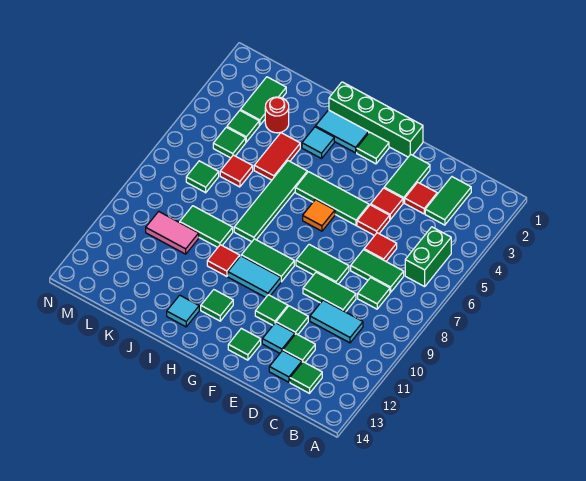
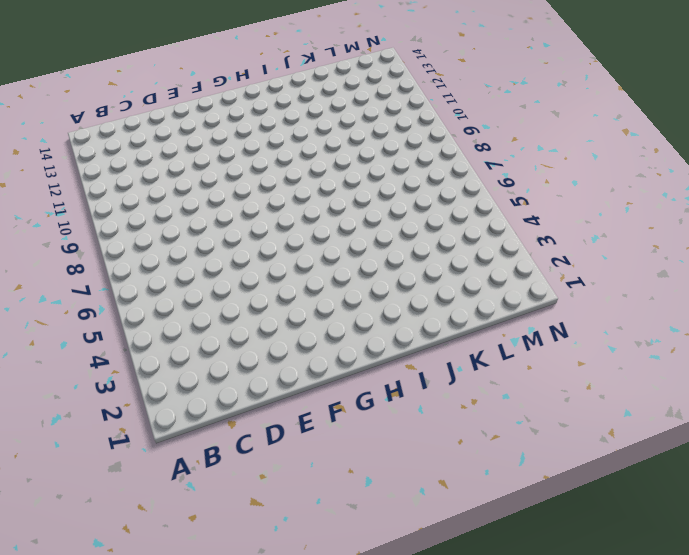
none -> green brick B5:B6 level 1
none -> green tile C2:C3 level 1
none -> green tile C7:D7 level 1
none -> green tile C8 level 1

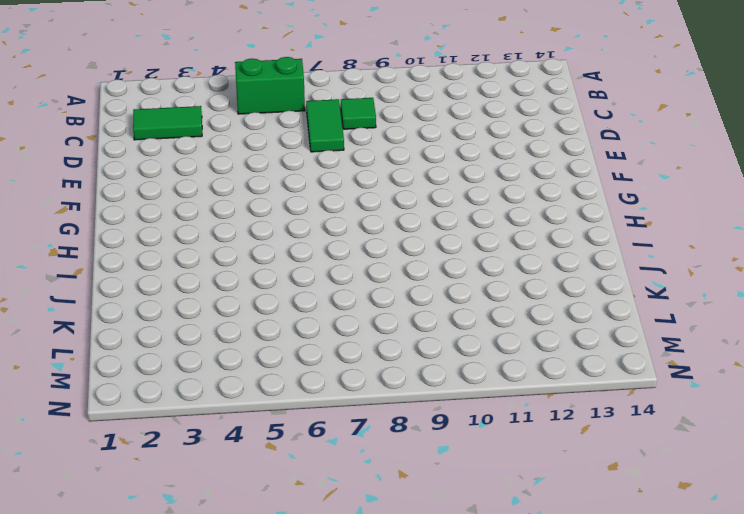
none -> cyan tile C10:D10 level 1
none -> green tile C13 level 1
none -> red tile D3 level 1
none -> red tile D6 level 1

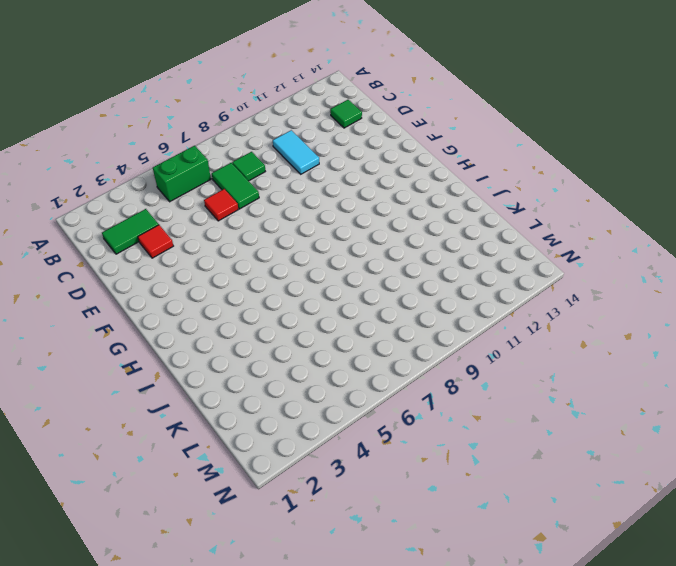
none -> green tile D9:E9 level 1
none -> green tile D12 level 1
none -> cyan tile D13 level 1
none -> green tile E2:E3 level 1

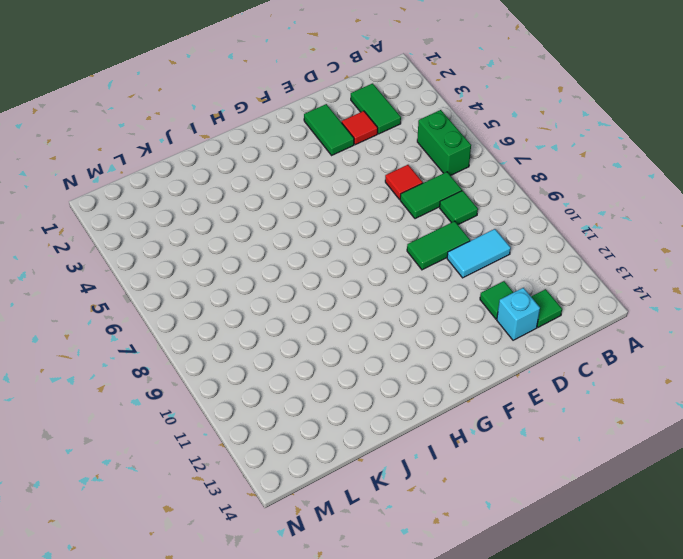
cyan brick D13 level 1 -> cyan tile D13 level 1
none -> red tile E4 level 1
none -> red tile E5 level 1
none -> green tile E8:F8 level 1
none -> green tile E11 level 1

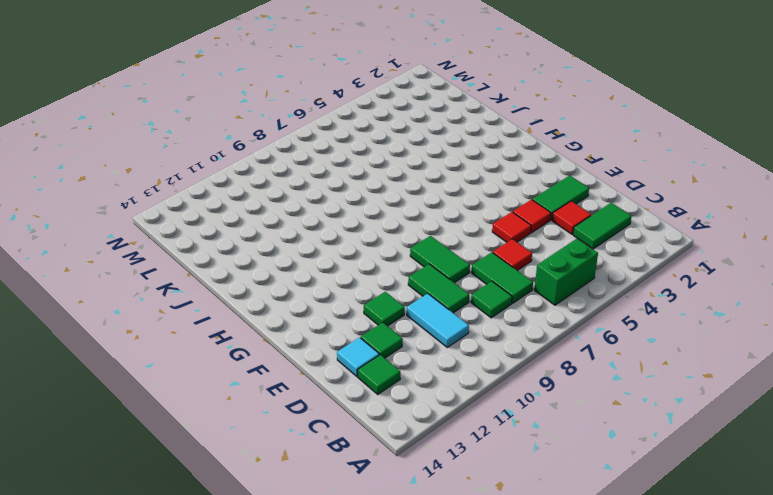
none -> cyan tile E12 level 1
none -> green brick F1:I1 level 1
none -> green tile F5:H5 level 1
none -> green tile F11 level 1

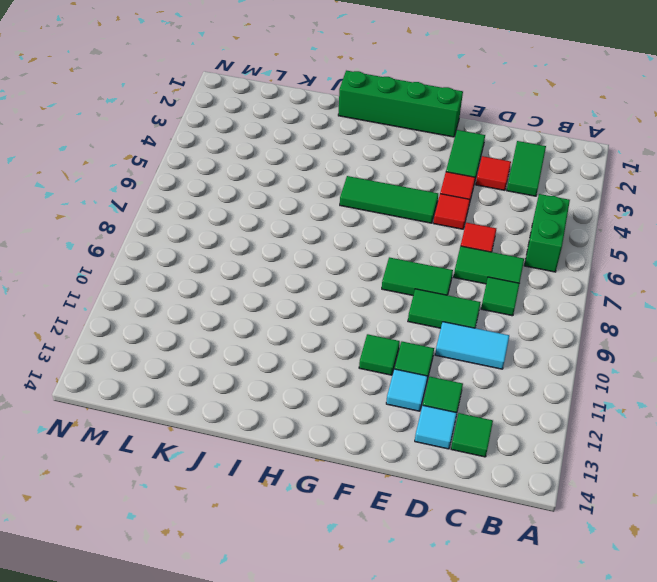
none -> green tile F13 level 1
none -> green tile G2 level 1
none -> orange tile G6 level 1
none -> green tile G9:H9 level 1

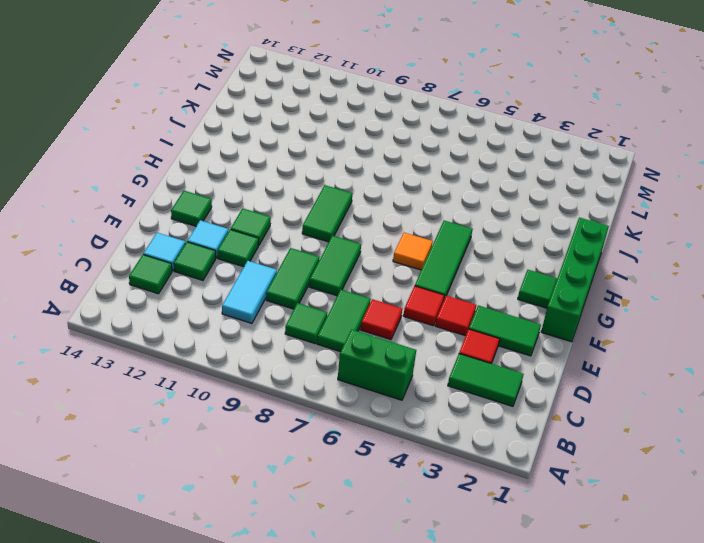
none -> cyan tile G10:H10 level 1
none -> cyan tile H2:I2 level 1
none -> green tile H12 level 1
none -> cyan tile I3 level 1

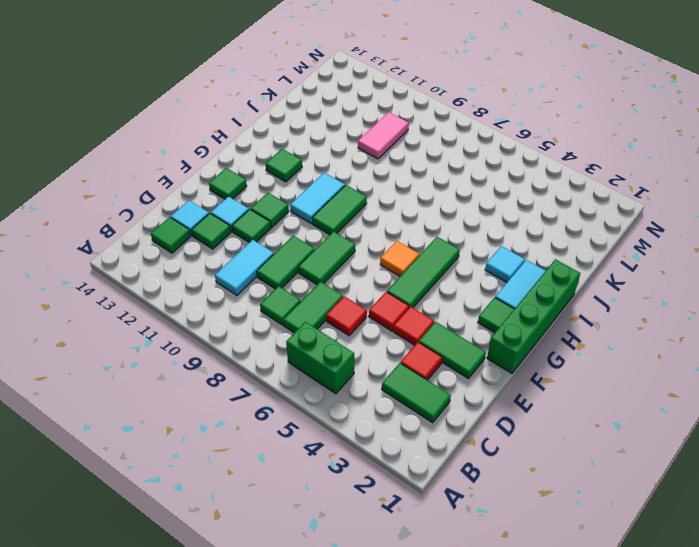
none -> green tile I5:I8 level 1
none -> red tile I10 level 1
none -> cyan tile I13 level 1
none -> red tile J4:J5 level 1

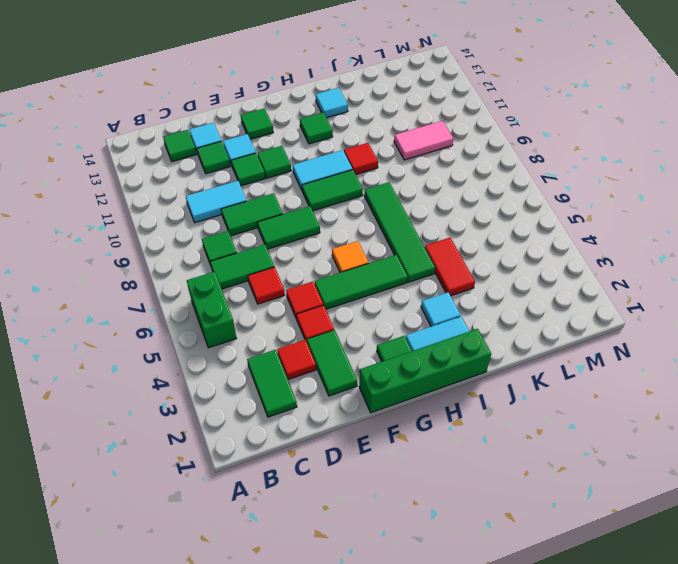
none -> green tile J9:K9 level 1
none -> red round brick K3 level 1
none -> red tile K6 level 1
none -> green tile L2:L3 level 1

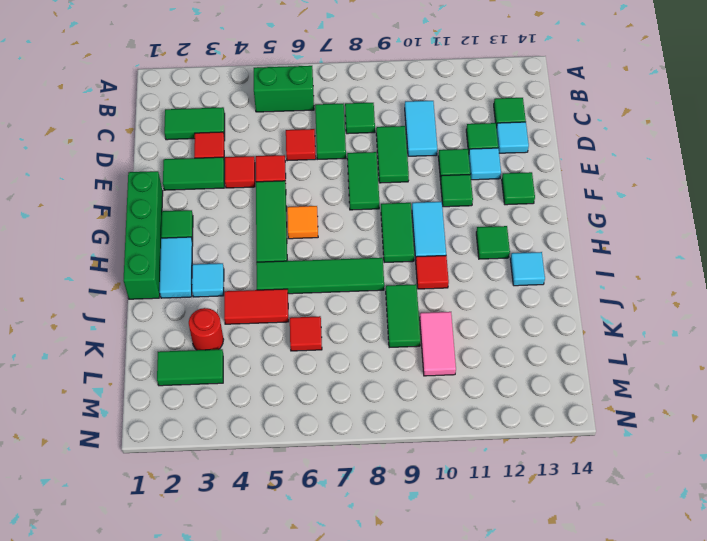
none -> green tile L4 level 1
none -> green tile L5 level 1
none -> green tile L7 level 1

